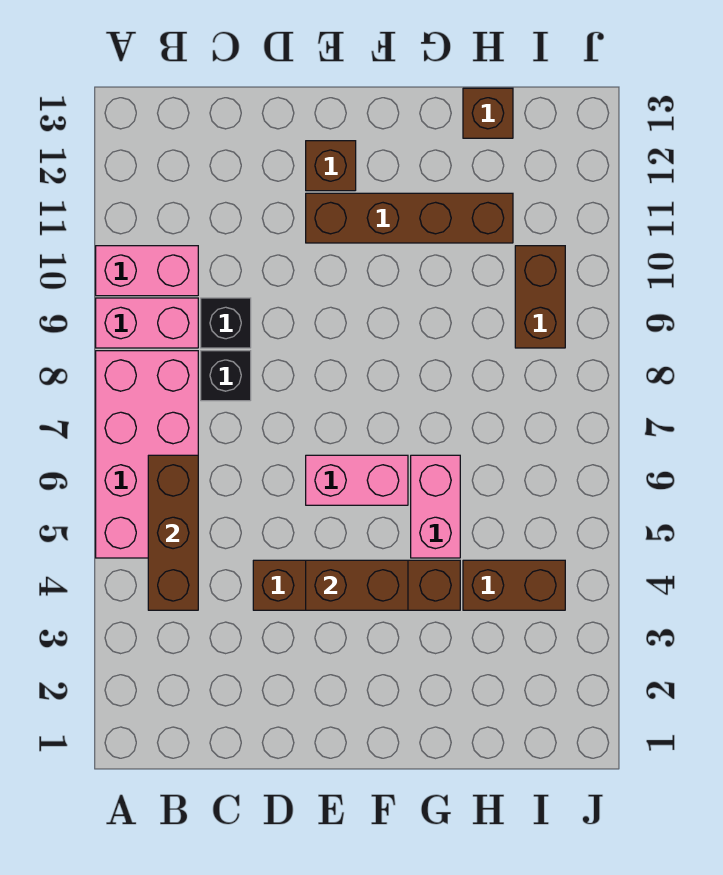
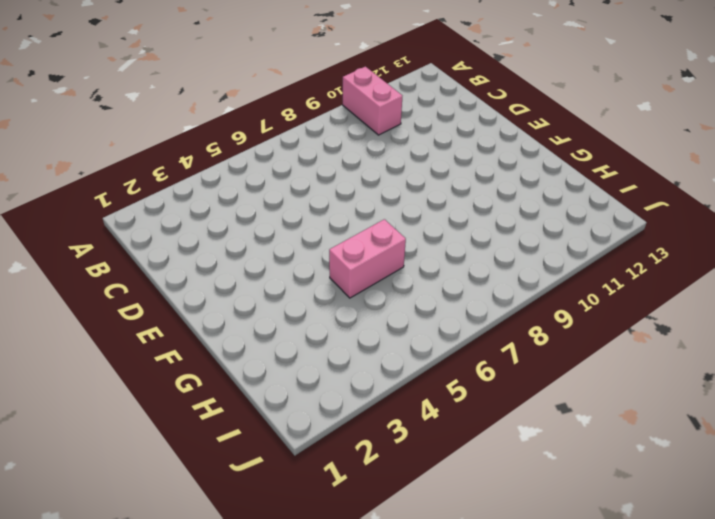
none -> pink brick A5:B8 level 1
none -> pink brick A9:B9 level 1
none -> black brick C8 level 1

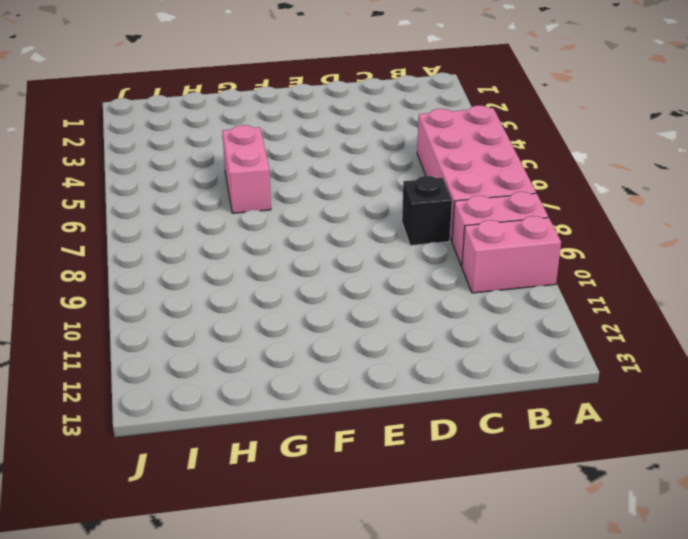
none -> black brick C9 level 1
none -> brown brick D4:G4 level 1
none -> pink brick E6:F6 level 1

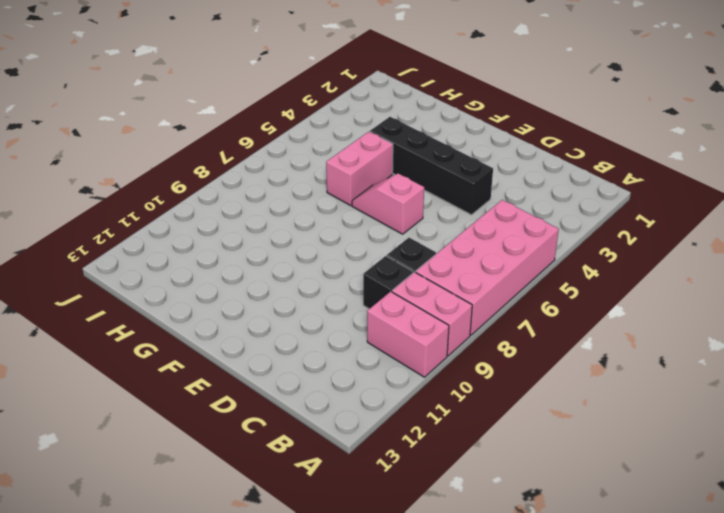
black brick D4:G4 level 1 -> brown brick D4:G4 level 1
pink slope E6:F6 level 1 top E -> pink brick E6:F6 level 1
none -> brown brick E11:H11 level 1
none -> brown brick E12 level 1
none -> brown brick H4:I4 level 1

